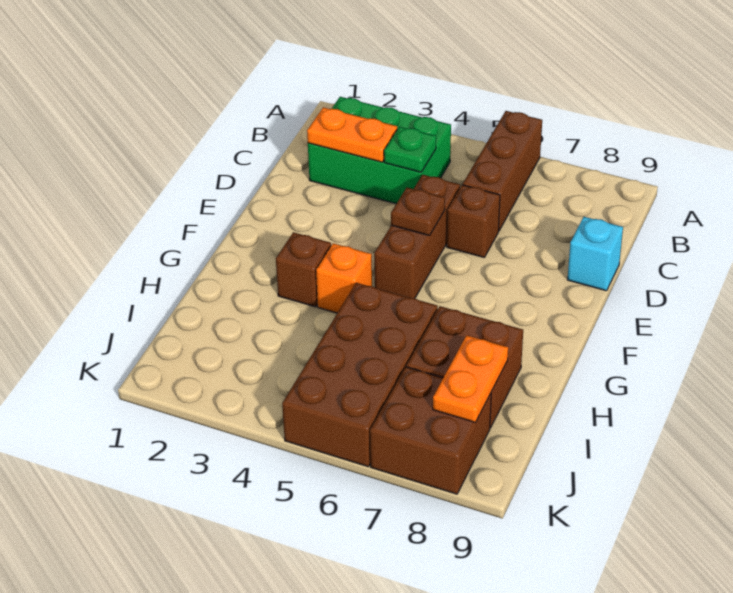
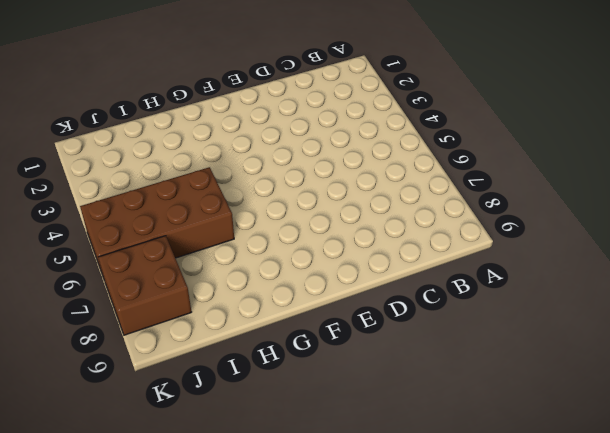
none -> brown brick A6:C6 level 1
none -> green brick B2:C4 level 1
none -> brown brick D5:F5 level 1

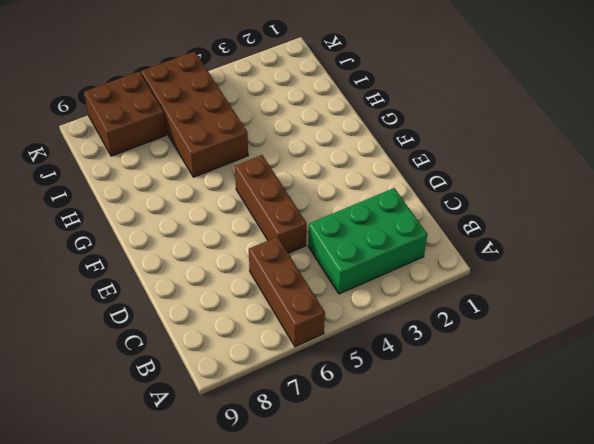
none -> brown brick D6 level 1
none -> cyan brick D9 level 1
none -> brown brick G3 level 1

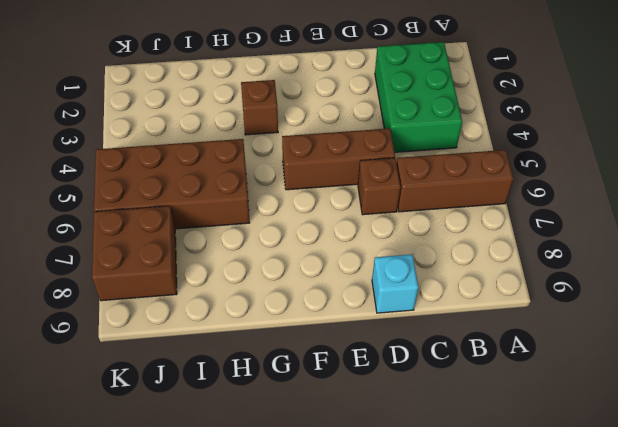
none -> orange brick G4 level 1
none -> brown brick H7:I8 level 1
none -> orange plate C2:C3 level 2

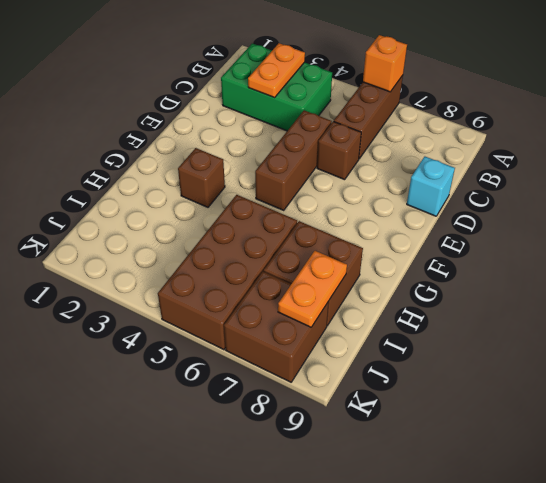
orange brick A6 level 2 -> orange brick G4 level 1
orange plate B3:C3 level 2 -> orange plate C2:C3 level 2
none -> green plate C4 level 2
none -> brown plate E5 level 2

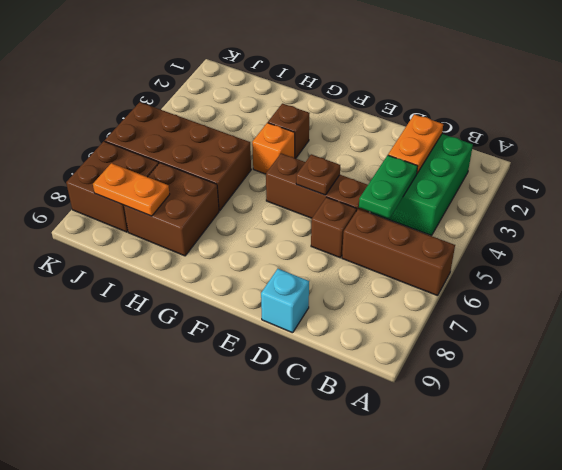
green plate C4:C5 level 2 -> green plate C4 level 2

